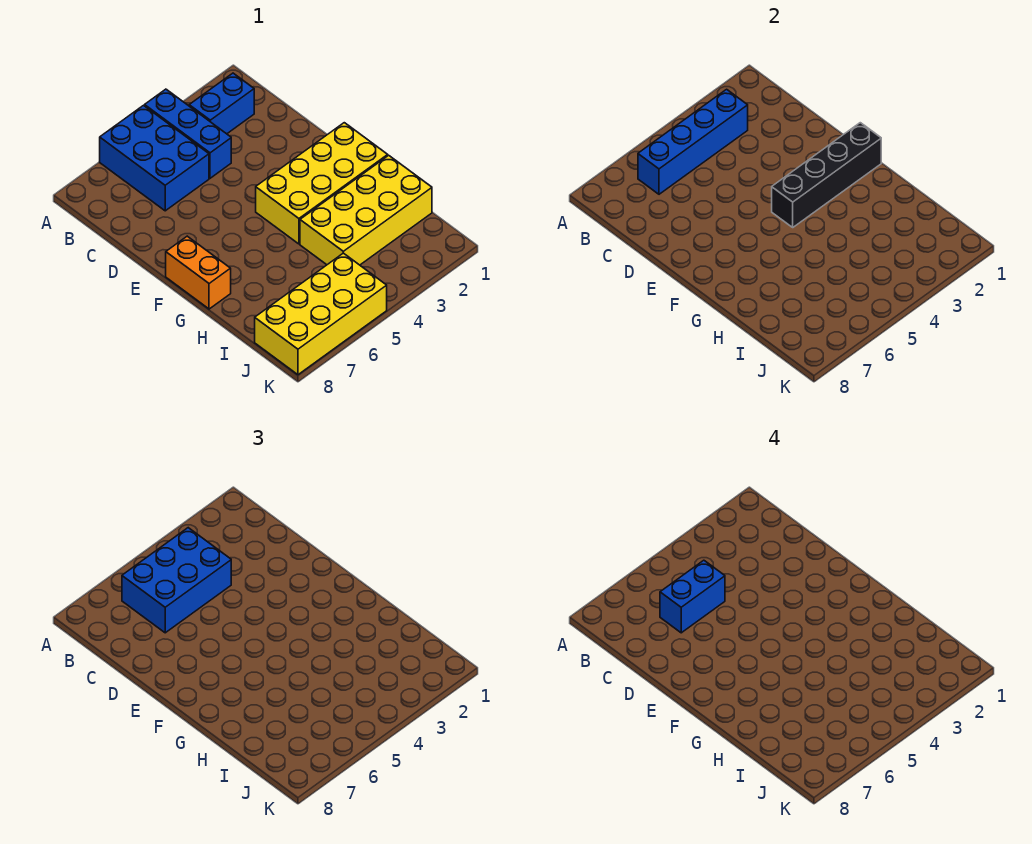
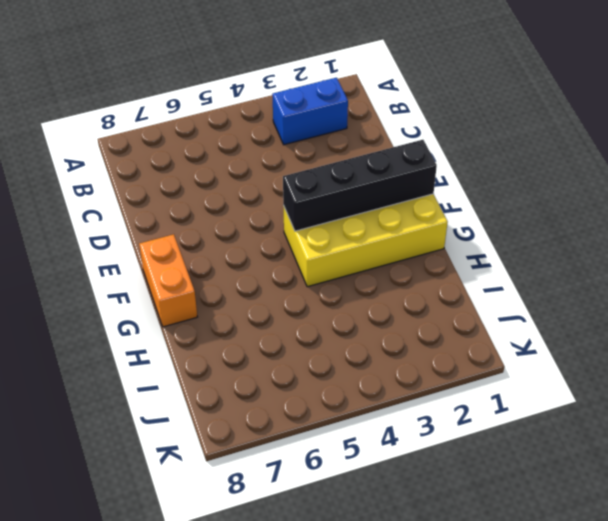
none -> blue brick A4:C4 level 1
none -> blue brick A5:C6 level 1

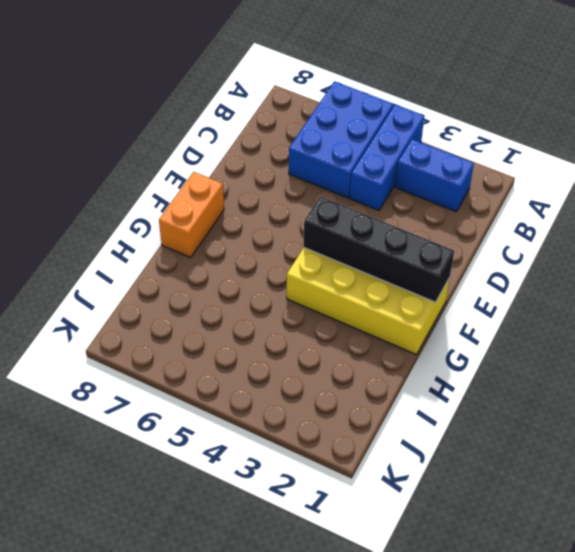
none -> yellow brick H1:I4 level 1
none -> yellow brick J5:K8 level 1

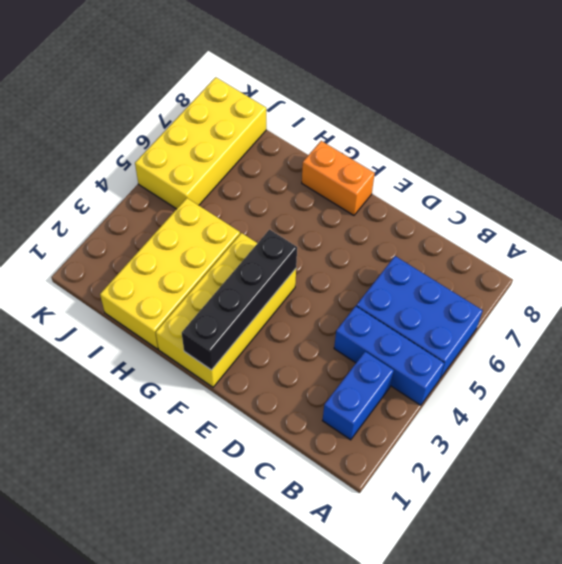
none -> blue brick B3:B6 level 2
none -> blue brick B4:C6 level 3

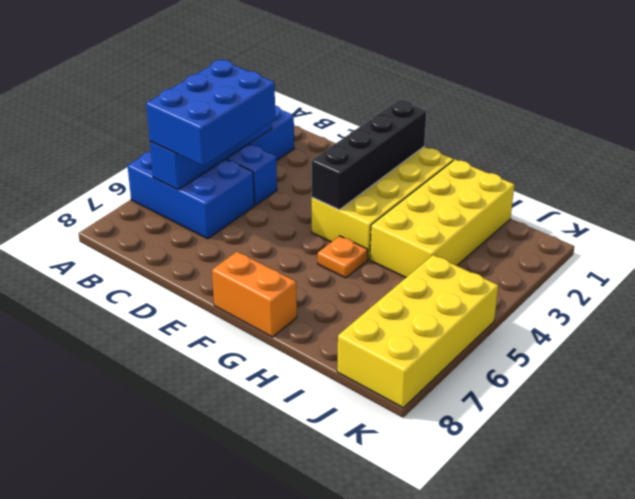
orange plate G5 level 1 -> none
none -> blue brick C5:C6 level 4

